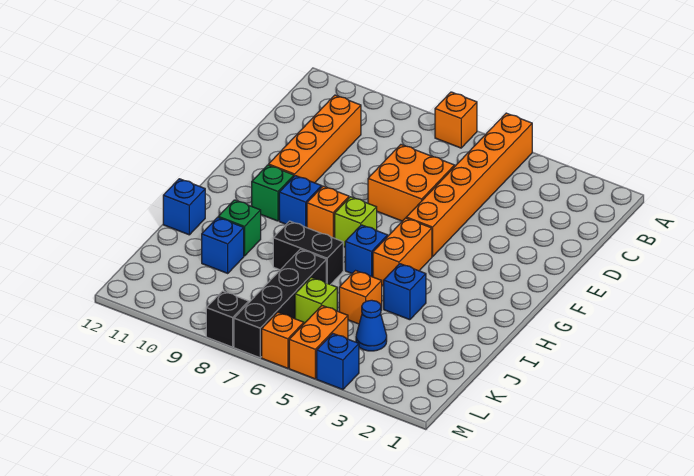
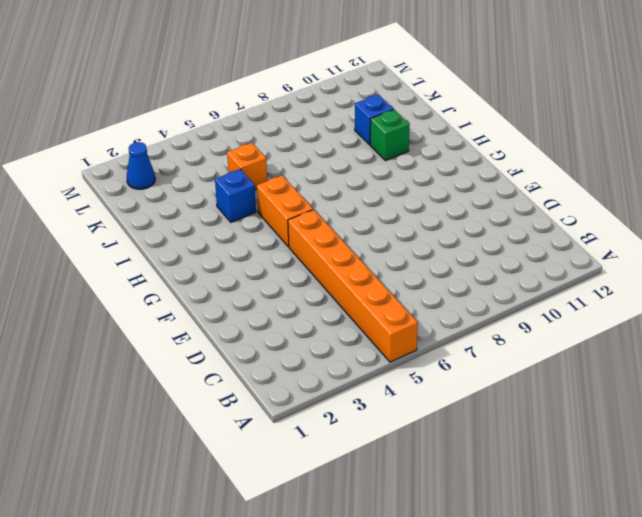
blue cone L2 level 1 -> blue cone K4 level 1
none -> orange brick A7 level 1
none -> orange brick C10:F10 level 1
none -> orange brick D6:E7 level 1

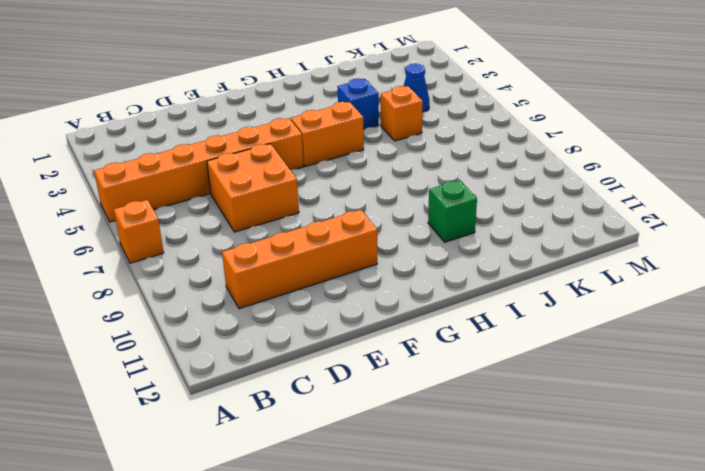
none -> lime brick G7 level 1
none -> orange brick G8 level 1
none -> blue brick G9 level 1

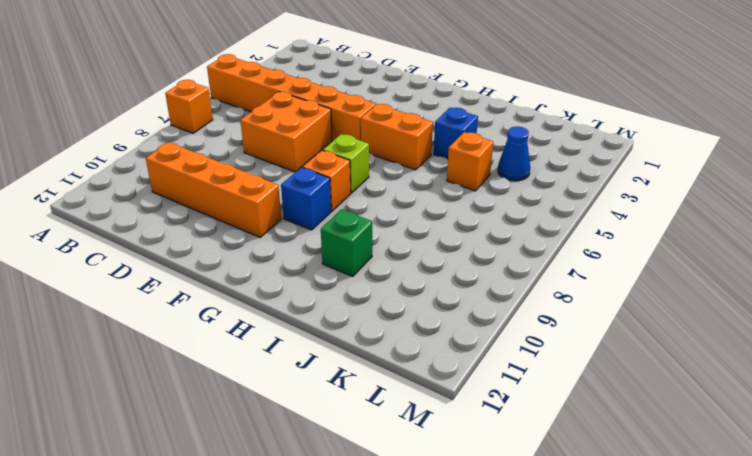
none -> green brick G10 level 1
none -> blue brick H6 level 1
none -> black brick I7:I8 level 1

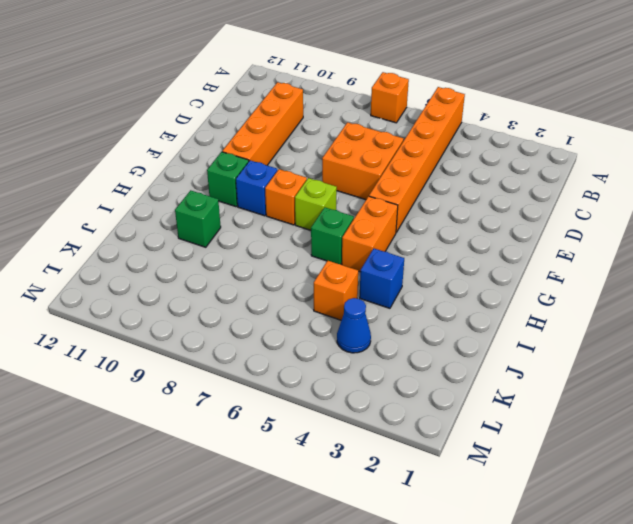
green brick H6 level 1 -> blue brick H6 level 1
none -> black brick I7:I8 level 1
none -> blue brick I12 level 1
none -> black brick J7:M7 level 1

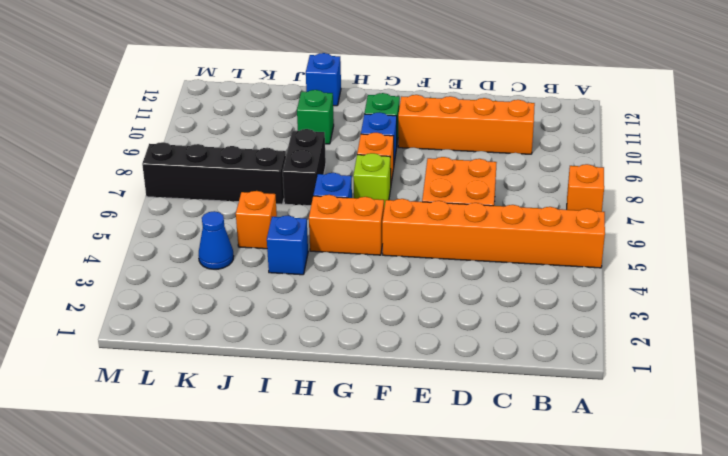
none -> blue brick J10 level 1
none -> lime brick K6 level 1
none -> orange brick L5:M5 level 1

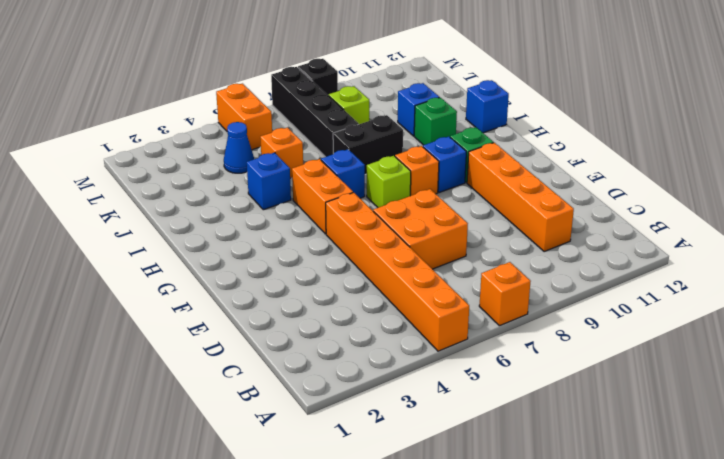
lime brick K8 level 1 -> lime brick K6 level 1
none -> blue brick M4 level 1
none -> orange brick M6 level 1

